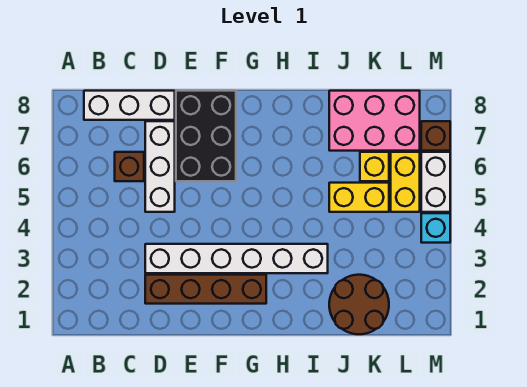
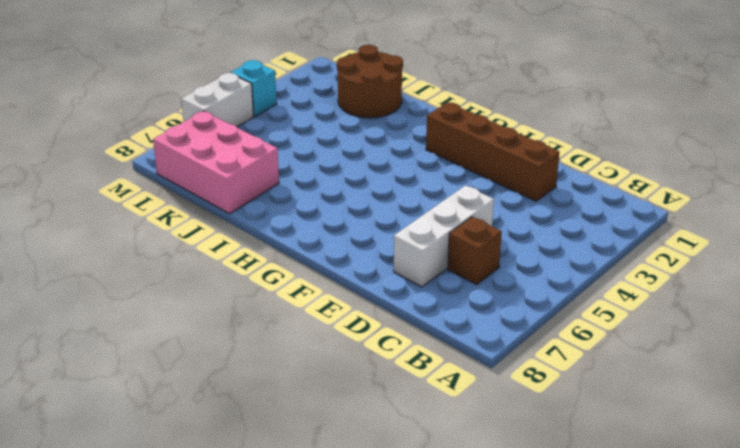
none -> white brick B8:D8 level 1
none -> white brick D3:I3 level 1
none -> black brick E6:F8 level 1

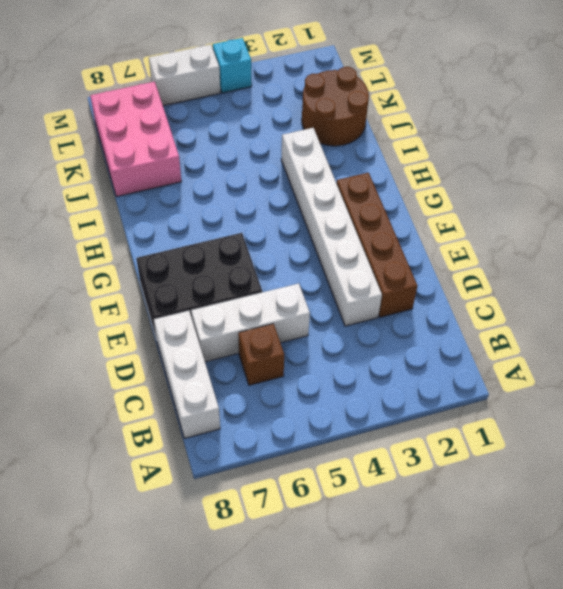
none -> yellow brick J5:K5 level 1
none -> yellow brick K6 level 1
none -> yellow brick L5:L6 level 1

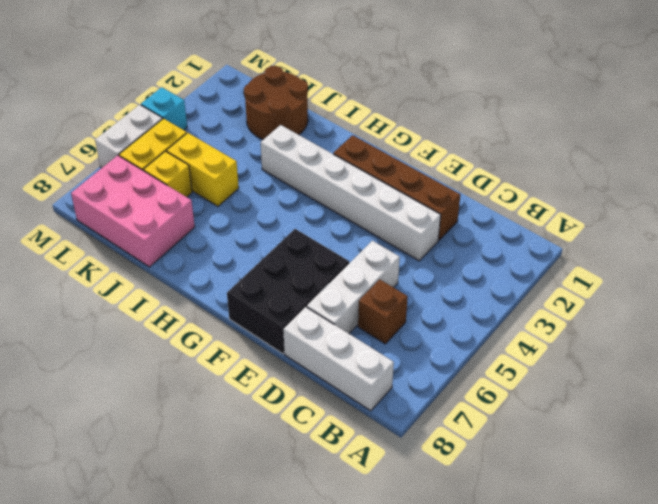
none -> brown brick M7 level 1

